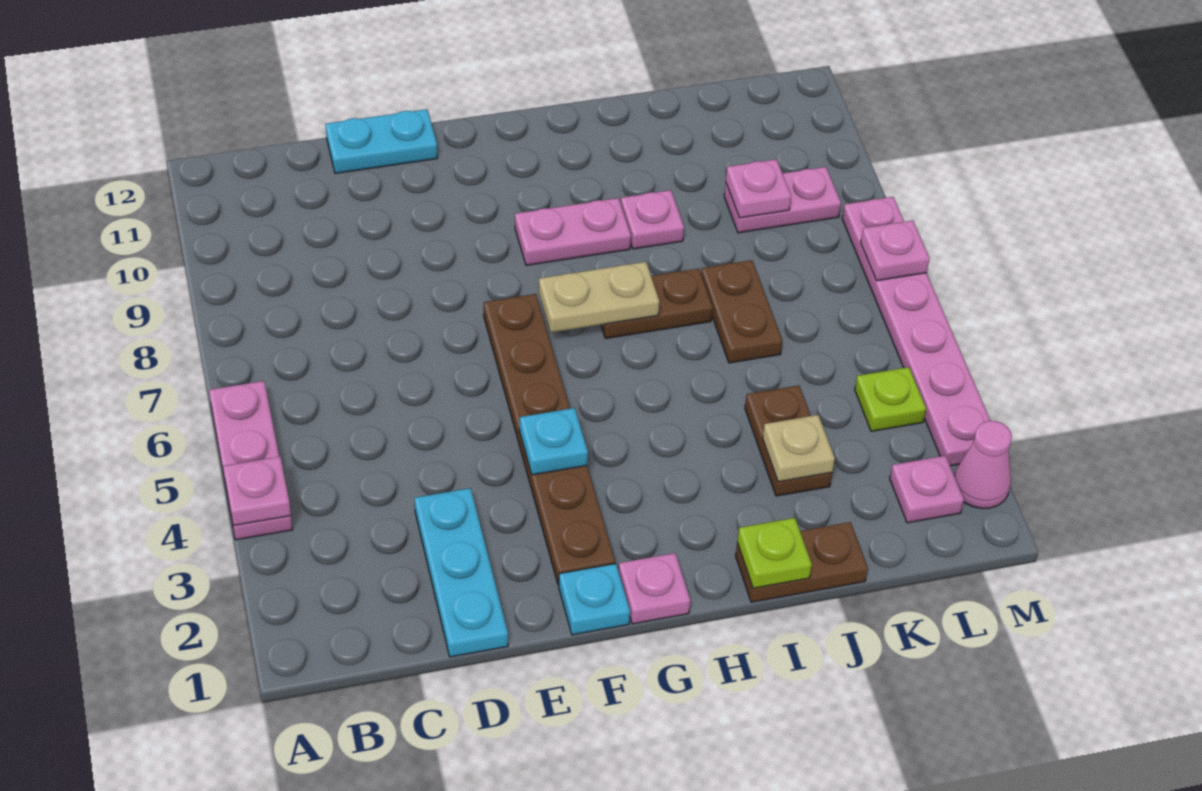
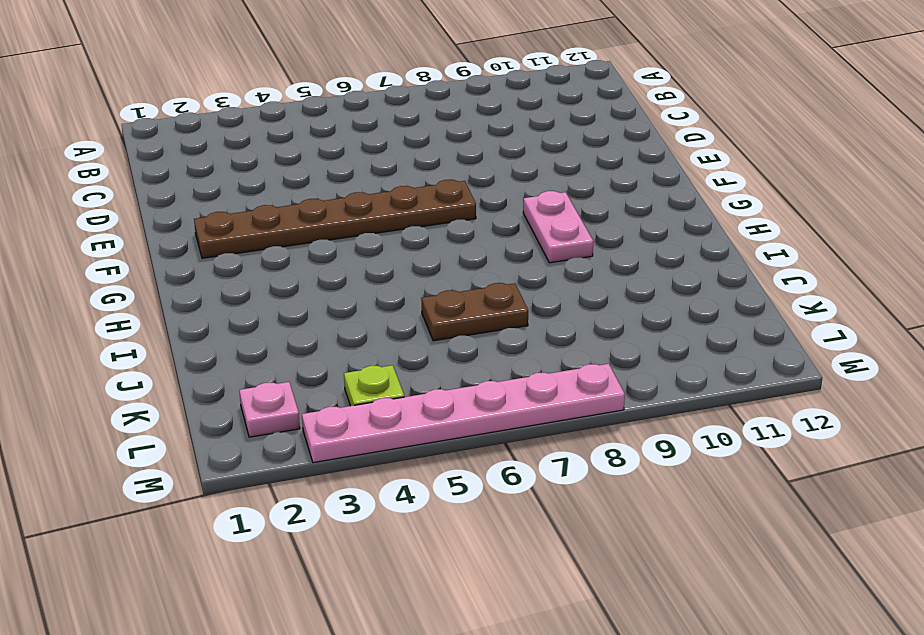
none -> pink plate A4:A6 level 1
none -> cyan plate D1:D3 level 1
none -> cyan plate D12:E12 level 1

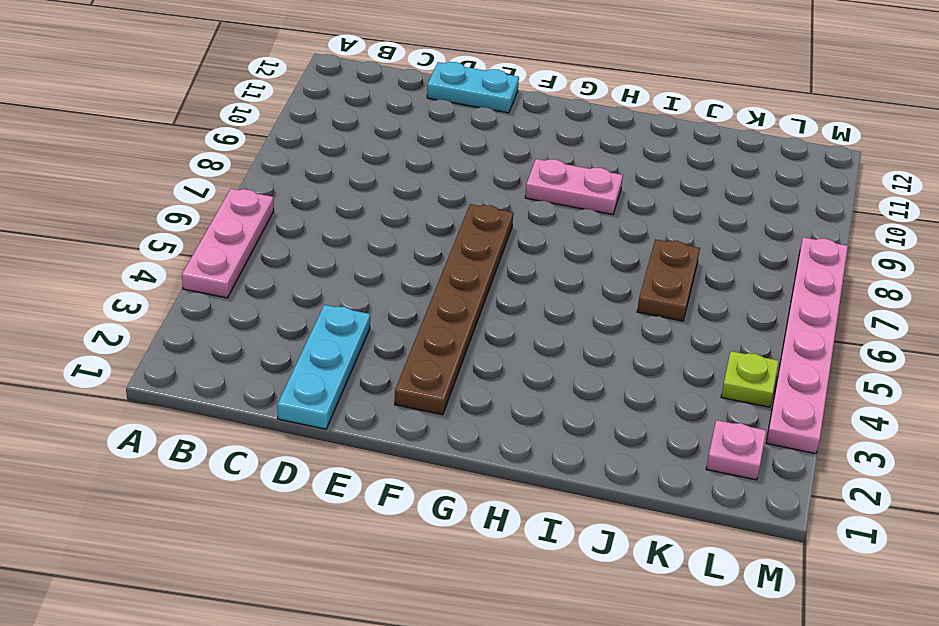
none -> cyan plate F1 level 1
none -> pink plate G1 level 1
none -> brown plate H7:I7 level 1

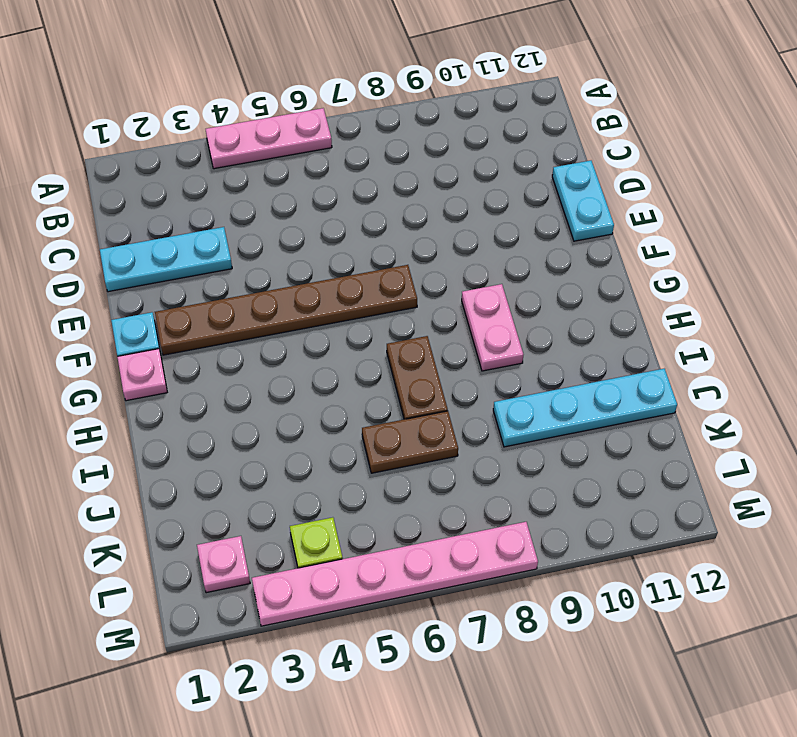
cyan plate J9:J12 level 1 -> none
none -> brown plate I1:J1 level 1
none -> pink plate I9 level 1
none -> brown plate J3:J4 level 1

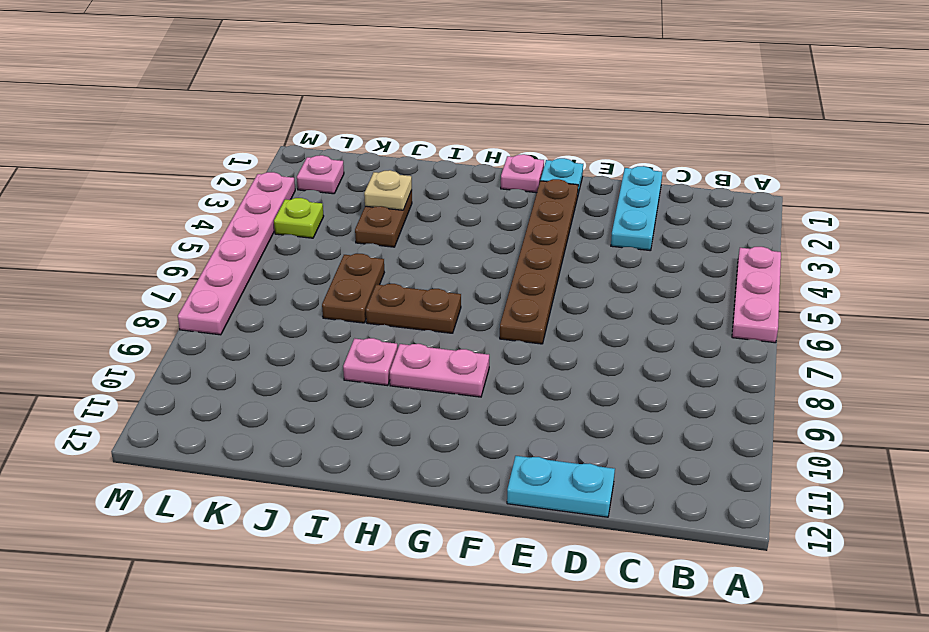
none -> brown plate I1:J1 level 1
none -> pink plate K9:L9 level 1
none -> pink cone M2 level 1

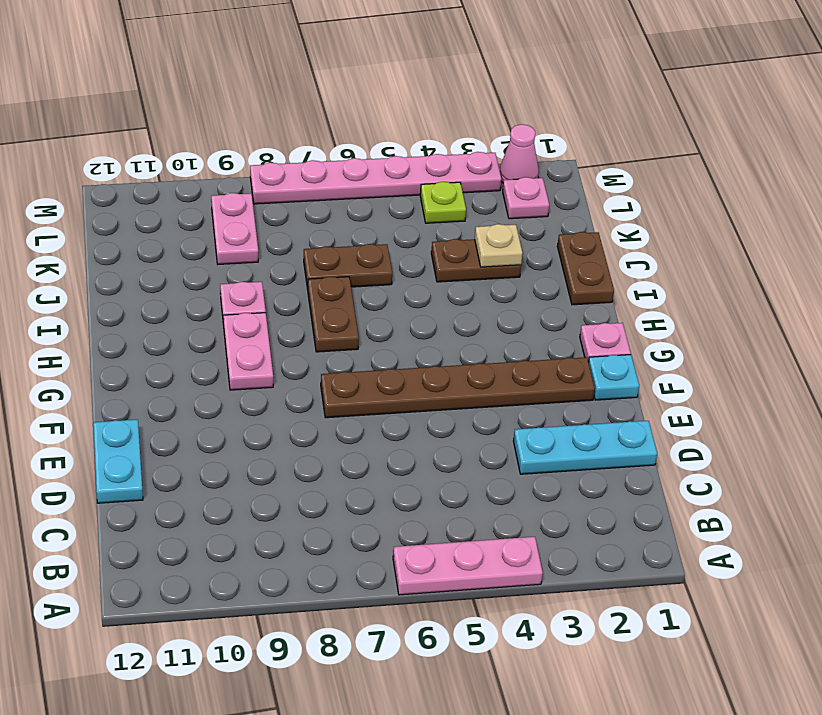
none -> pink plate A4 level 2
none -> cyan plate F4 level 2
none -> tan plate G7:H7 level 2

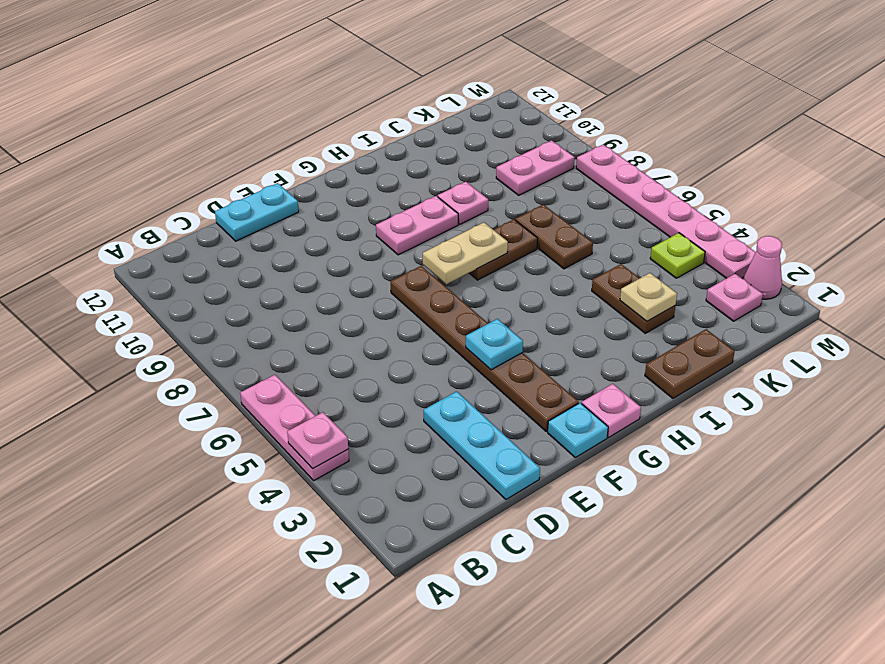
none -> lime plate I1 level 2
none -> pink plate K9 level 2
none -> pink plate M7 level 2

